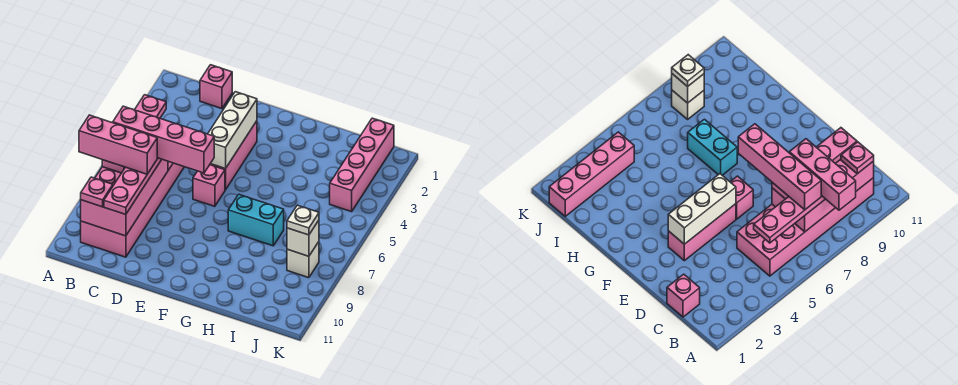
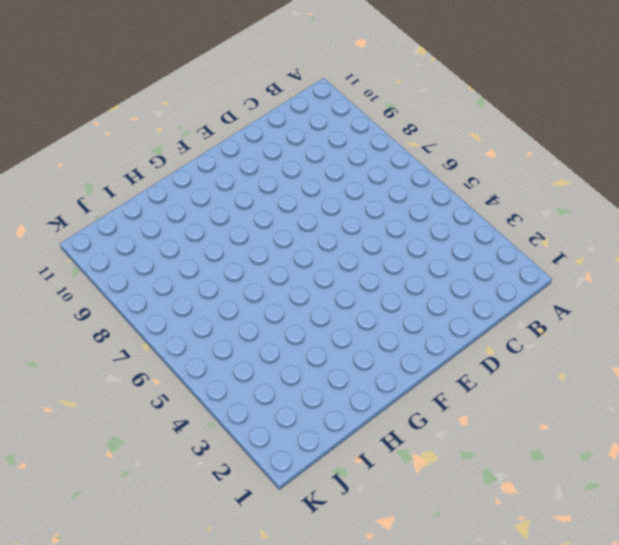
none -> pink brick B5:C10 level 1
none -> pink brick C1 level 1
none -> pink brick E3:E5 level 1

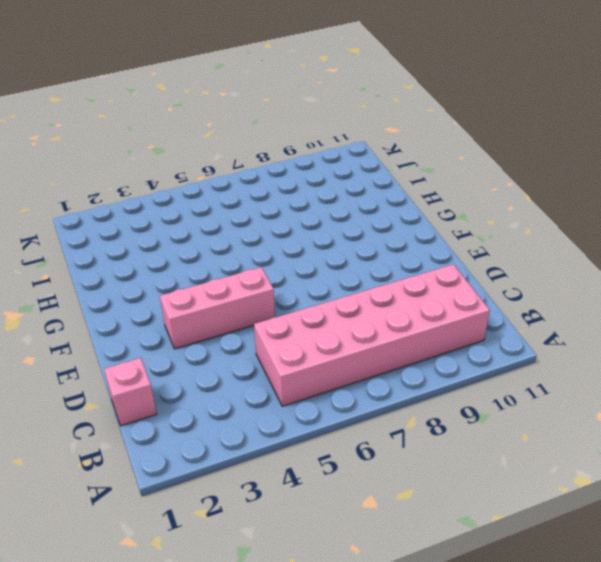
none -> pink brick E6 level 1
none -> cyan brick G7:H7 level 1
none -> pink brick J1:J4 level 1

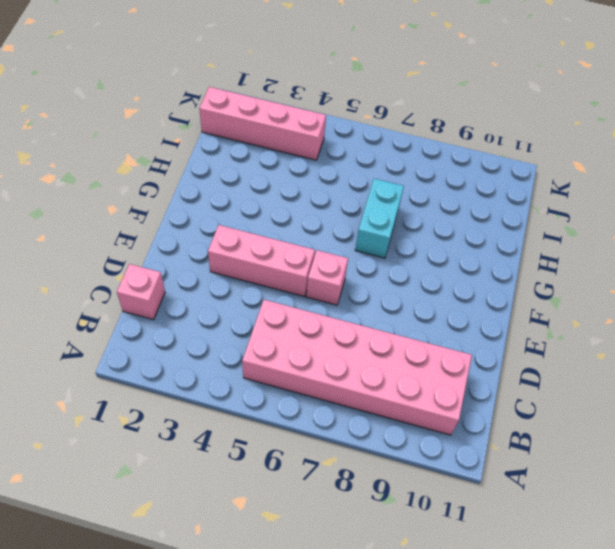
none -> white brick J8 level 1
none -> pink brick B7:C10 level 2
none -> white brick E3:E5 level 2

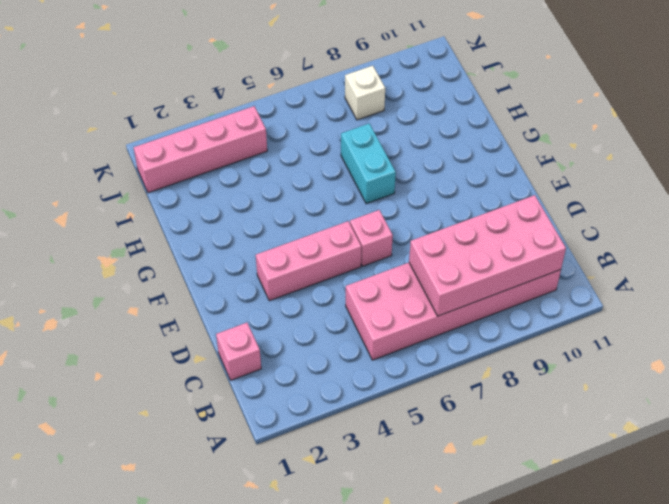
none -> white brick E3:E5 level 2
none -> white brick J8 level 2
none -> pink plate B5:B8 level 3

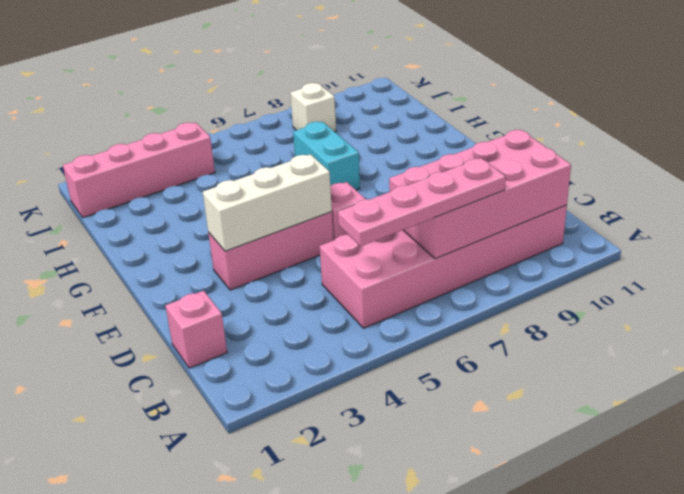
none -> white brick J8 level 2
none -> pink plate B10 level 3
none -> pink plate C7:C10 level 3

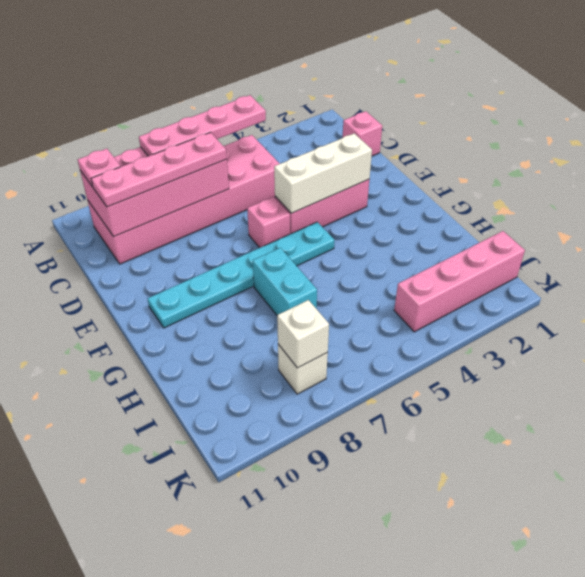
cyan plate F5:F10 level 1 -> none
none -> white plate J8 level 3
none -> pink brick A8:C8 level 4
none -> pink brick B7:E7 level 4

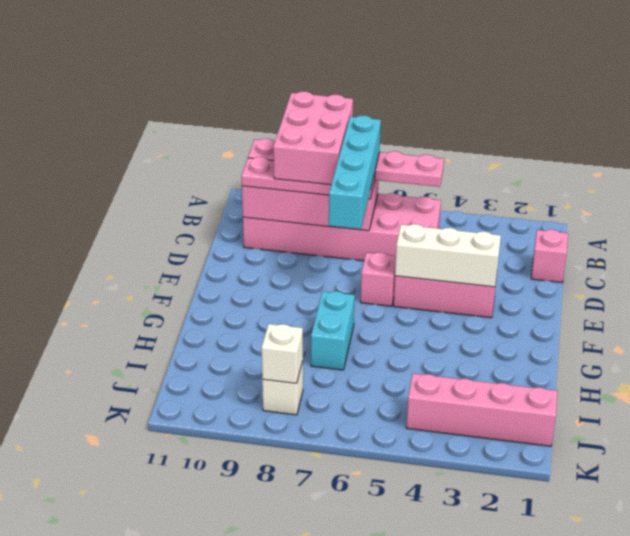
pink brick A8:C9 level 4 -> pink brick A8:C8 level 4
cyan brick B7:E7 level 4 -> pink brick B7:E7 level 4
none -> white plate J8 level 3

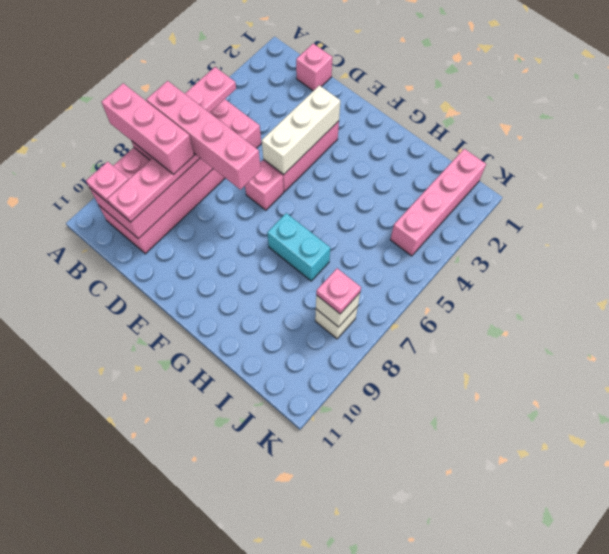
pink plate J8 level 3 -> white plate J8 level 3

